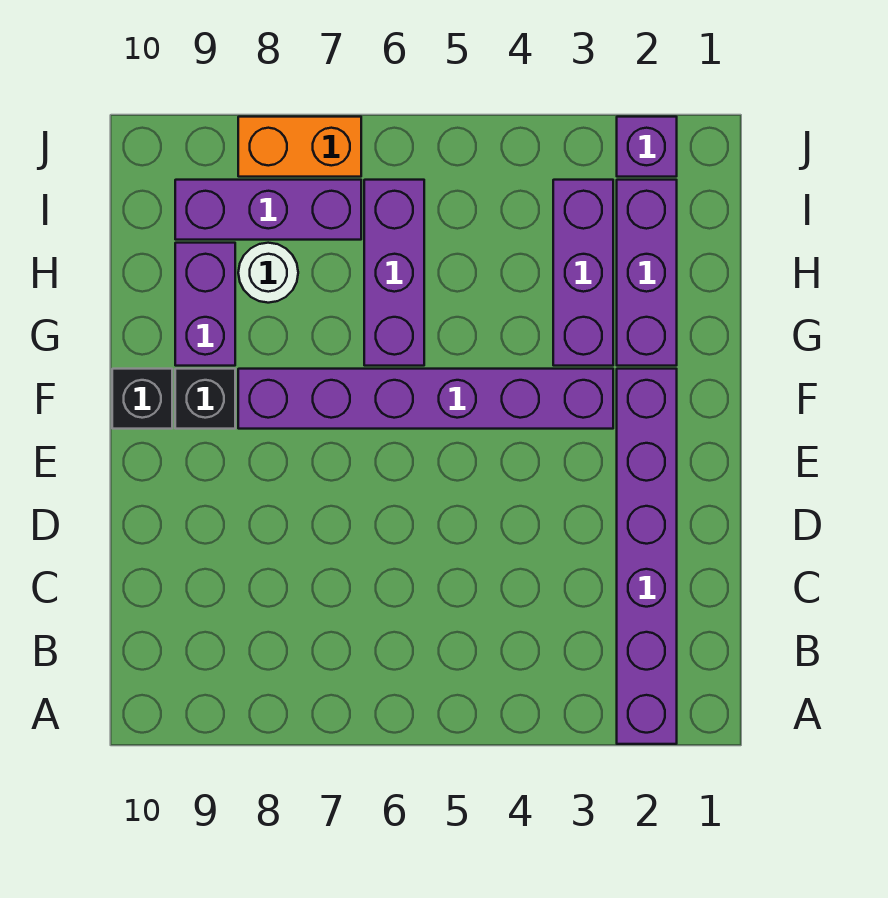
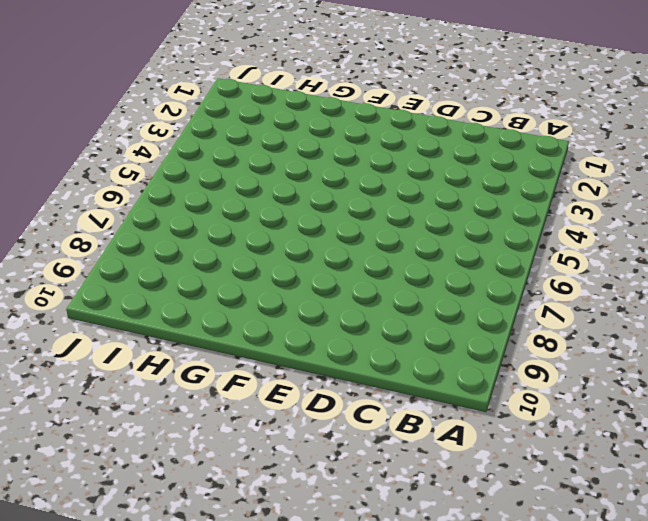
none -> purple brick A2:F2 level 1
none -> purple brick F3:F8 level 1
none -> black brick F9 level 1

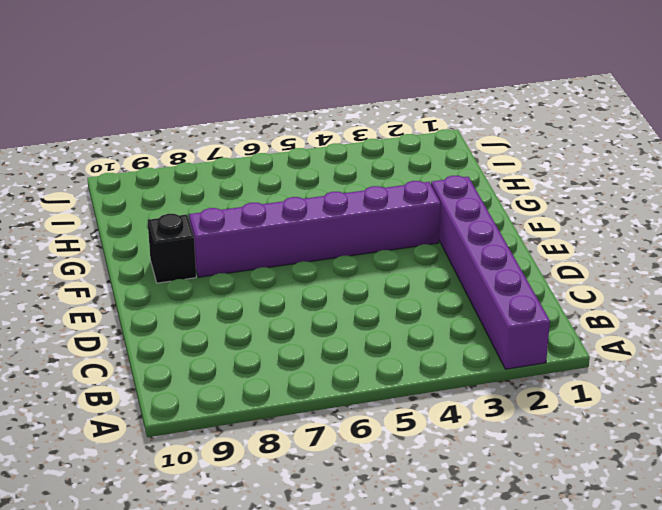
none -> black brick F10 level 1
none -> purple brick G2:I2 level 1
none -> purple brick G3:I3 level 1

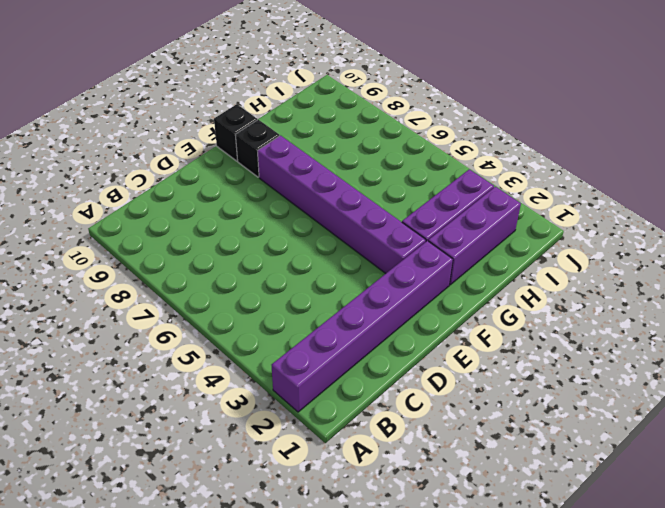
none -> purple brick G6:I6 level 1
none -> purple brick G9:H9 level 1
none -> white round brick H8 level 1

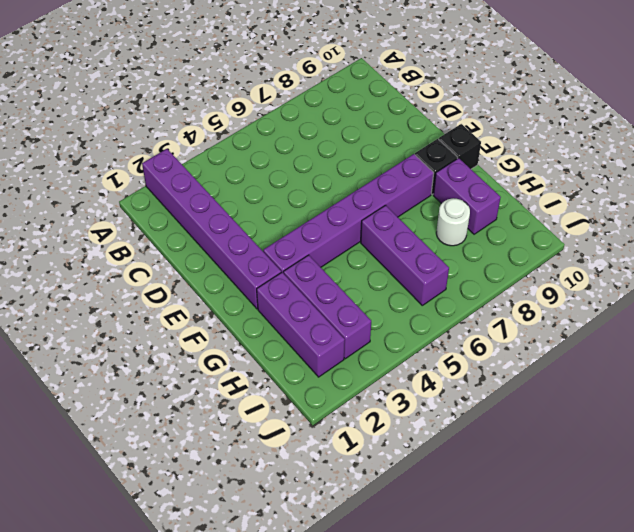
none -> purple brick I7:I9 level 1
none -> purple brick J2 level 1
none -> orange brick J7:J8 level 1

